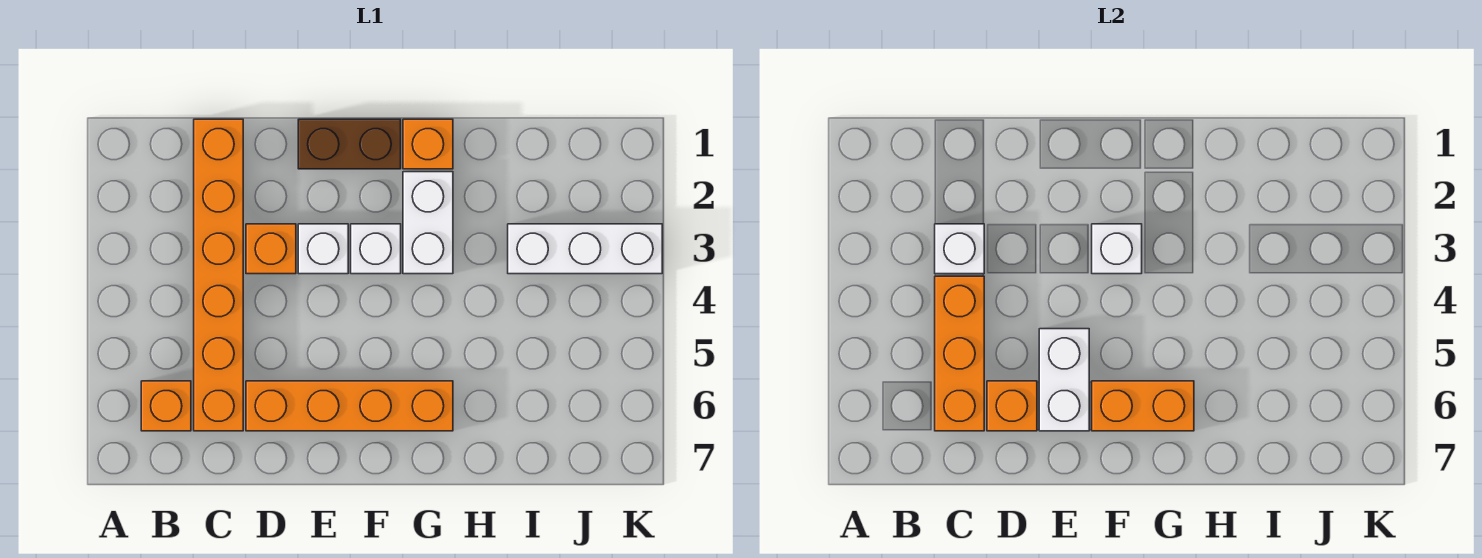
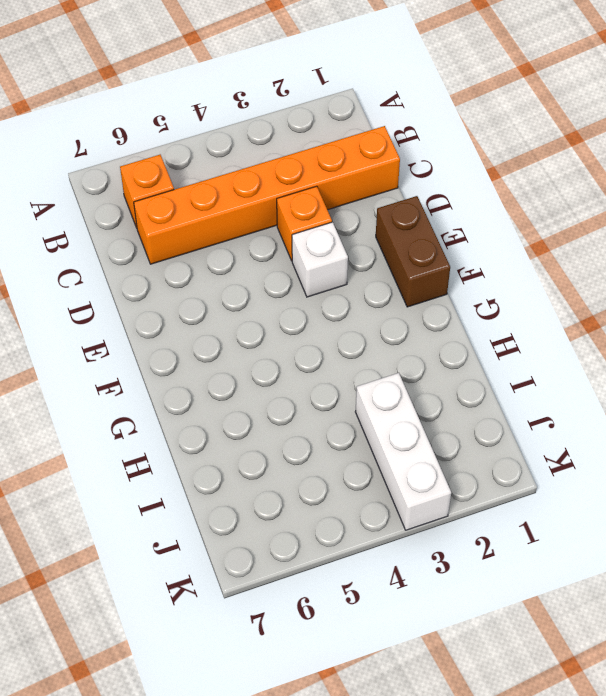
none -> orange brick D6:G6 level 1
none -> white brick F3 level 1
none -> orange brick G1 level 1

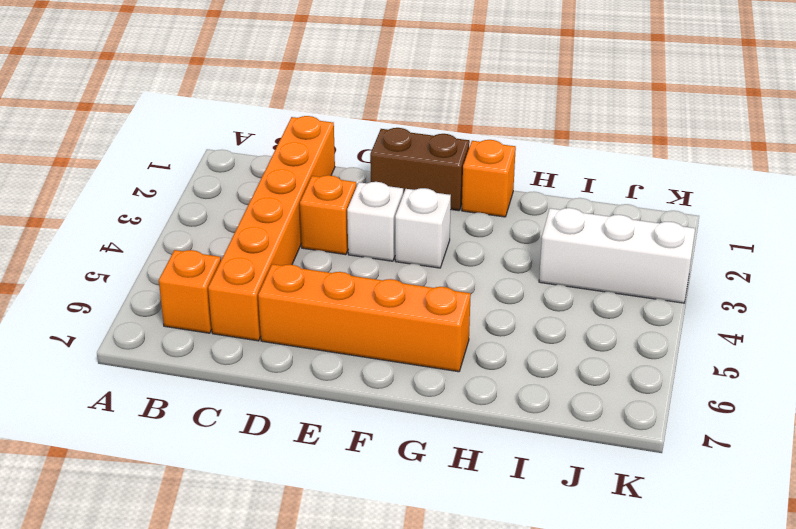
none -> white brick G2:G3 level 1
none -> white brick C3 level 2
none -> orange brick C4:C6 level 2

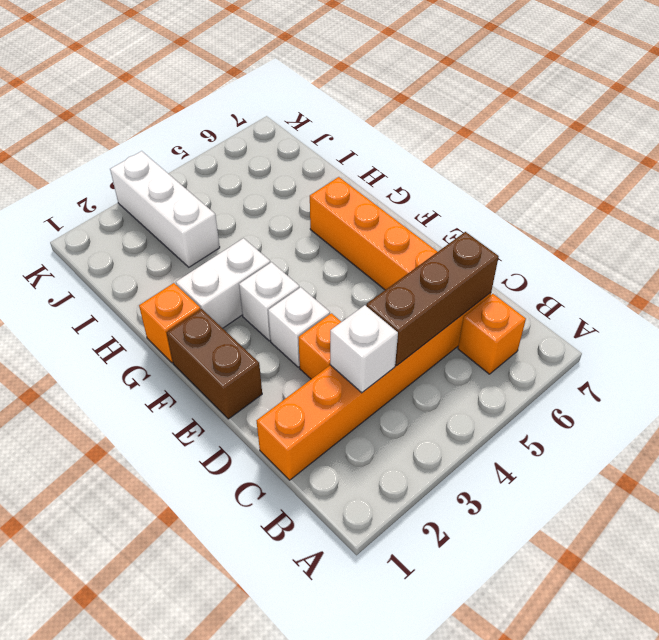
brown brick C4:C6 level 2 -> orange brick C4:C6 level 2
none -> orange brick D6 level 2
none -> white brick E5:E6 level 2
none -> white brick F3 level 2

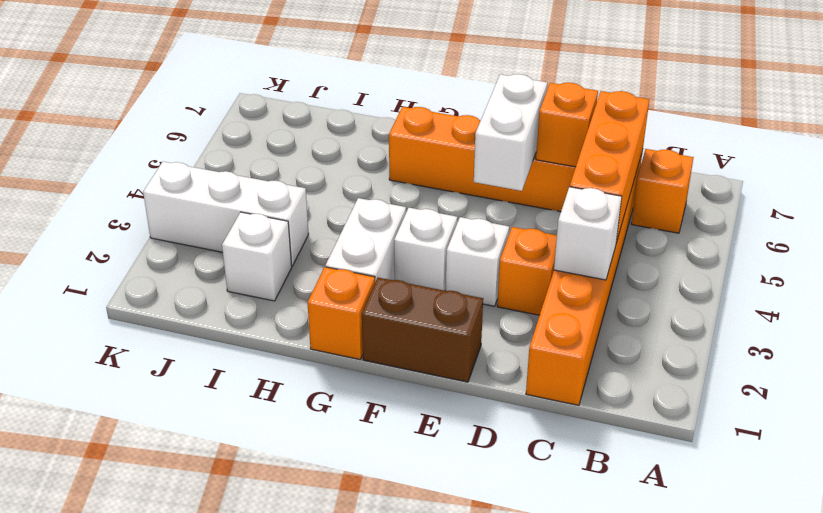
white brick I2 level 1 -> white brick F3 level 2
none -> orange brick F6:G6 level 2

